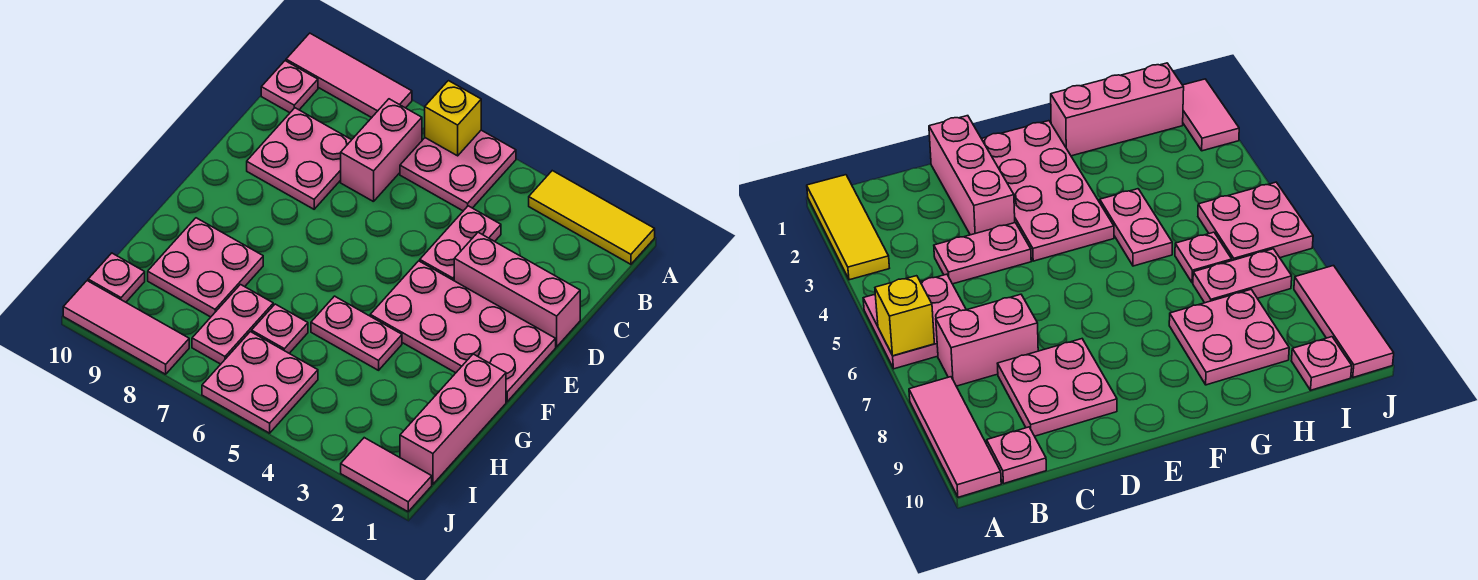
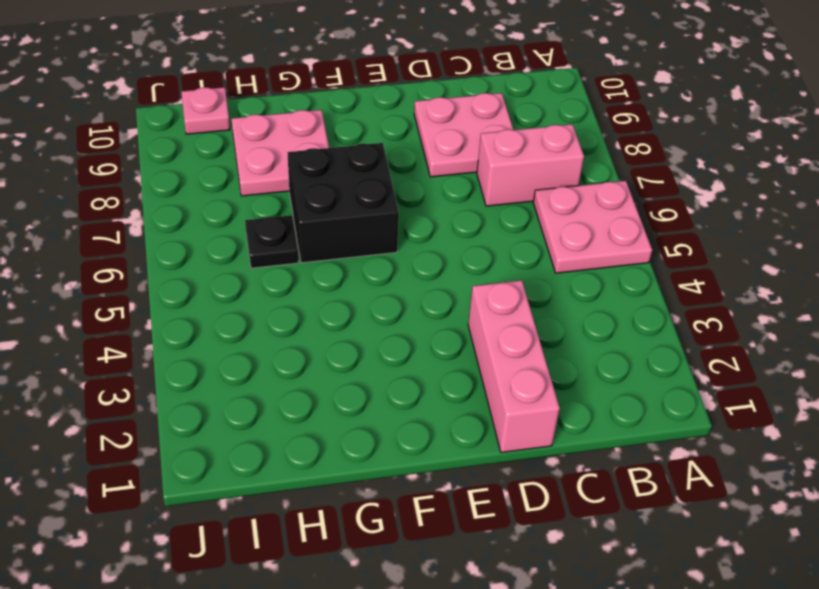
black brick F6:G7 level 1 -> none
black plate H6 level 1 -> pink plate H6 level 1
none -> yellow tile A1:A3 level 1
none -> pink tile A8:A10 level 1
none -> pink plate B10 level 1

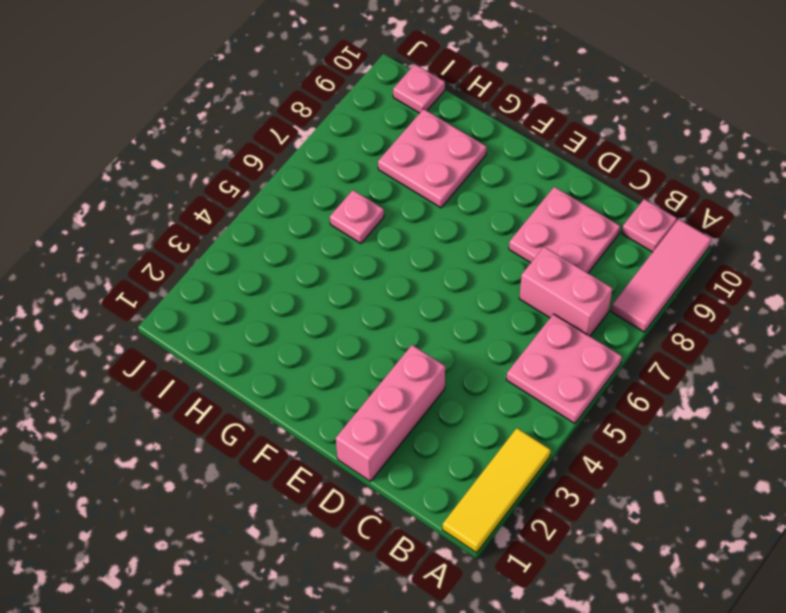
none -> pink plate C4:D4 level 1
none -> pink plate E1:F4 level 1
none -> pink brick G1:I1 level 1

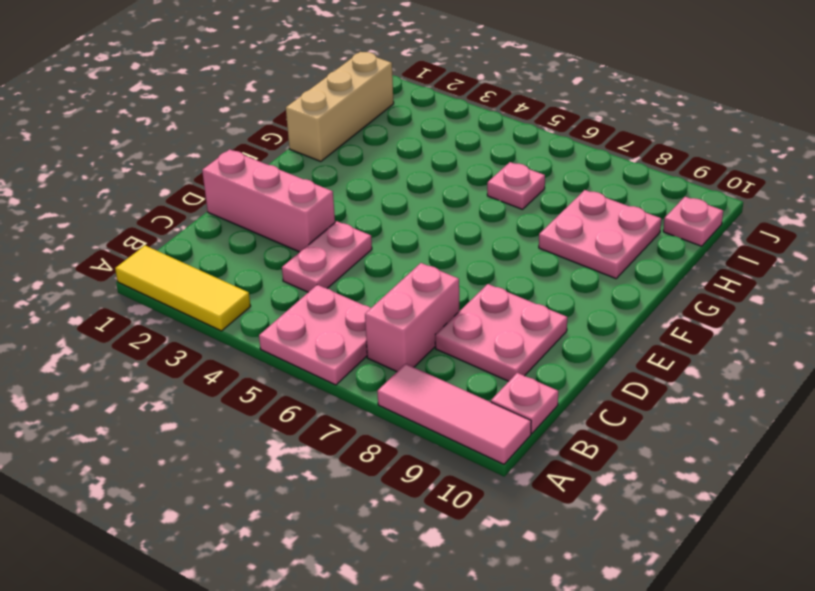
tan brick G1:I1 level 1 -> pink brick G1:I1 level 1
none -> pink plate E1:F4 level 1
none -> pink plate G4:G5 level 1
none -> pink plate H7:I7 level 1

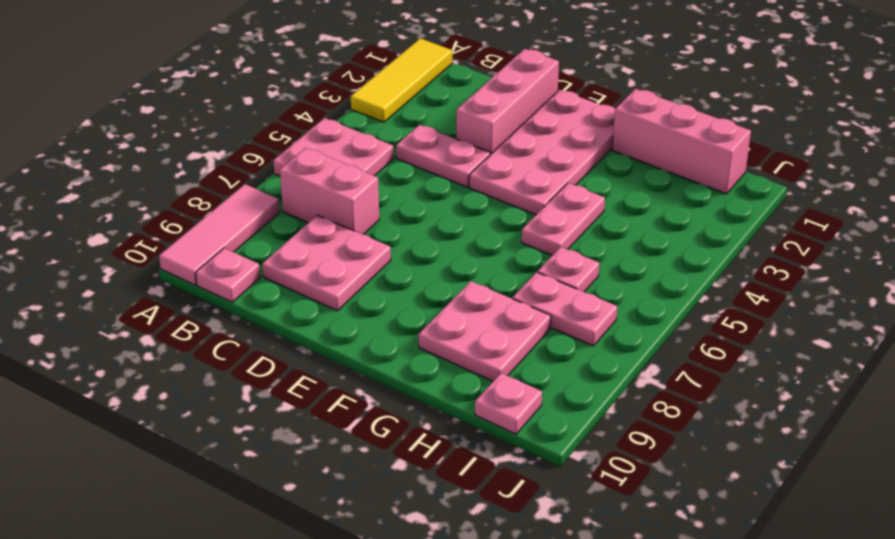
none -> pink plate I5:J6 level 1
none -> pink tile J1:J2 level 1
none -> pink tile J8:J10 level 1

